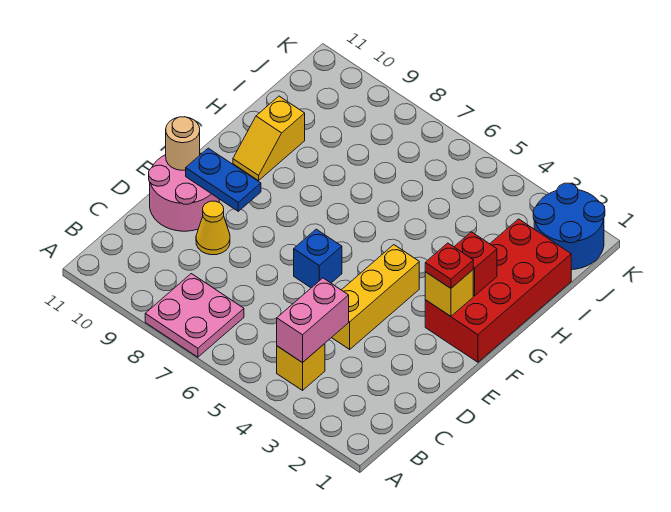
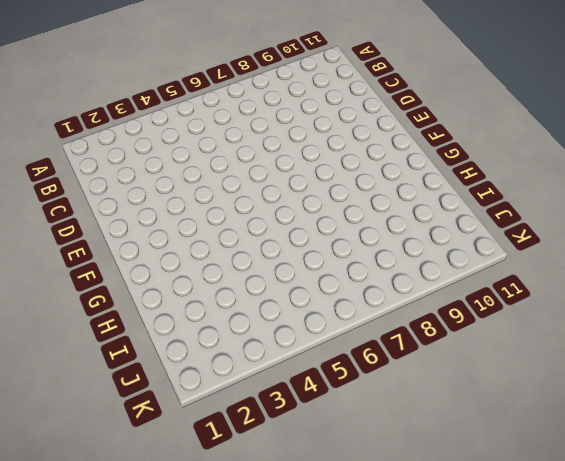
none -> pink plate A7:B8 level 1
none -> yellow brick B4 level 1
none -> yellow brick D4:F4 level 1

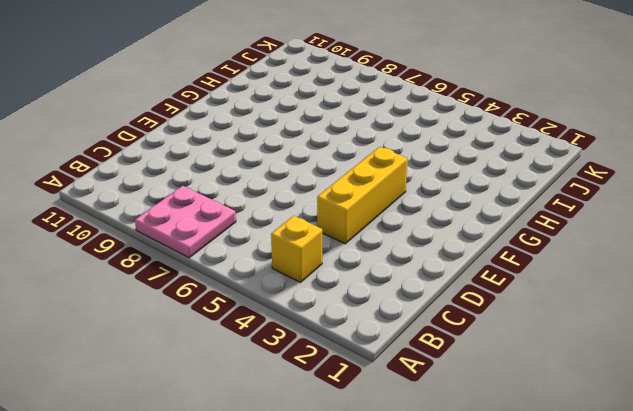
none -> yellow cone D9 level 1
none -> pink round brick D10:E11 level 1
none -> blue brick E6 level 1

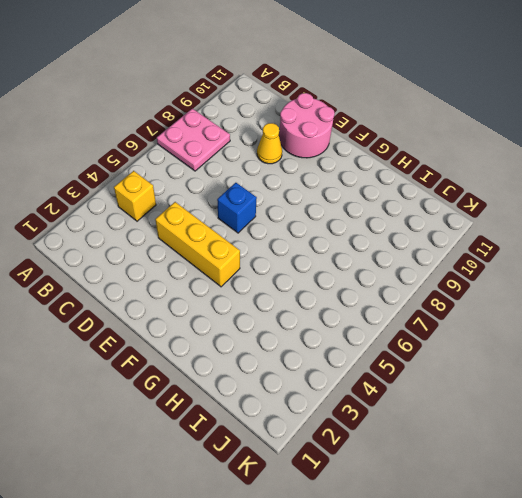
none -> red brick F1:I2 level 1
none -> yellow slope G10:H10 level 1 top H
none -> blue round brick J1:K2 level 1

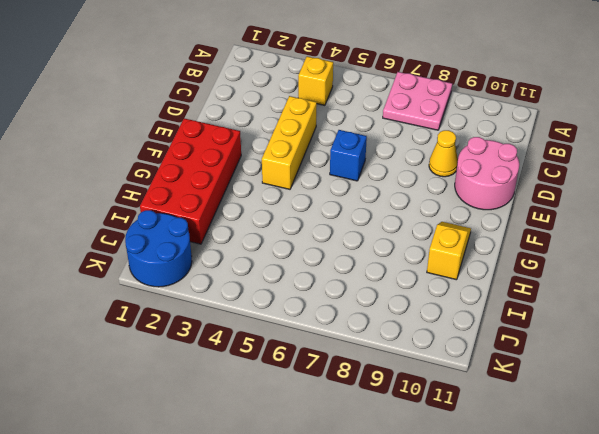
none -> pink brick B4:C4 level 2
none -> blue plate E9:E10 level 2
none -> tan round brick E11 level 2

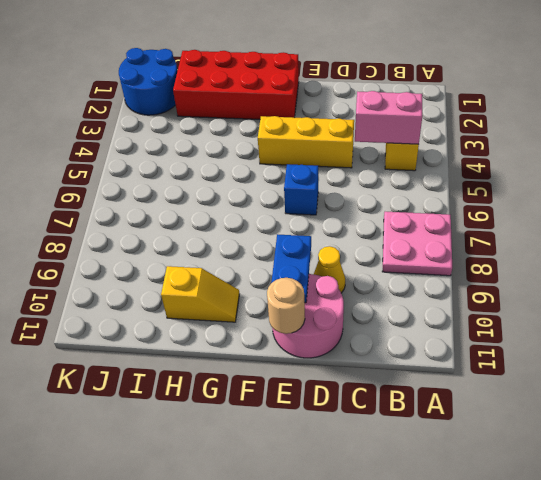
none -> yellow brick F2 level 2
none -> red brick G2 level 2
none -> red plate F2 level 3

